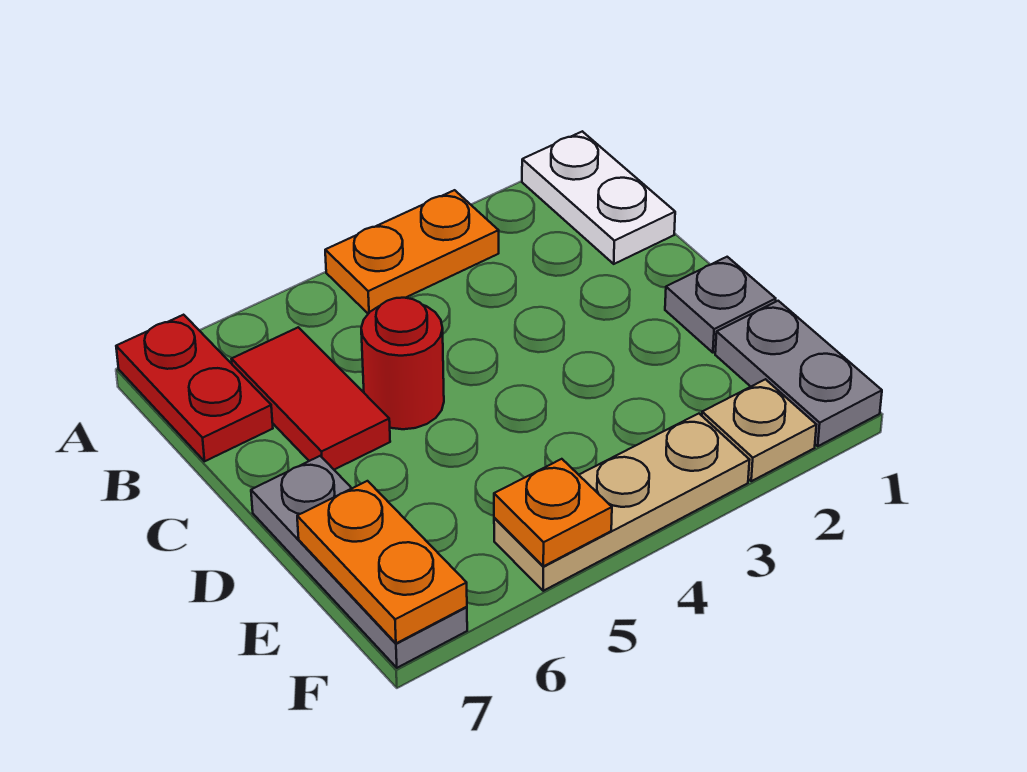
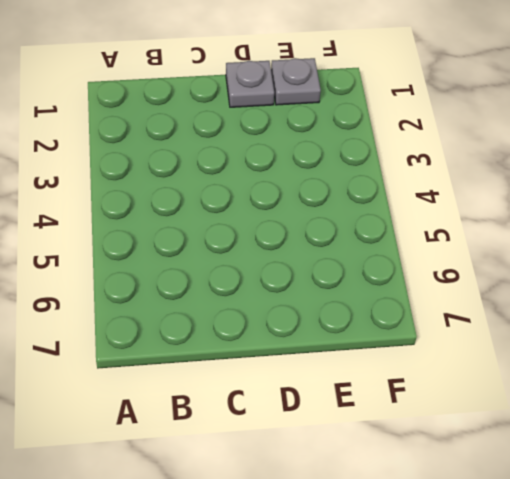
grey plate E1 level 1 -> grey plate E1:F1 level 1
none -> white plate A1:B1 level 1
none -> orange plate A3:A4 level 1
none -> red plate A7:B7 level 1

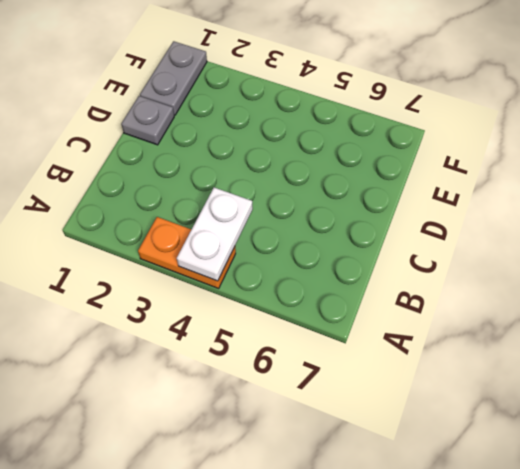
white plate A4:B4 level 2 -> white plate A1:B1 level 1
none -> red plate A7:B7 level 1
none -> red tile B6:C6 level 1
none -> red round brick C5 level 1

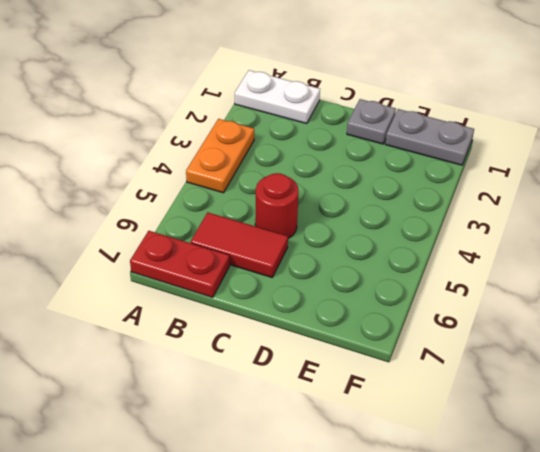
none -> grey plate D7:F7 level 1
none -> tan plate F2 level 1
none -> tan plate F3:F5 level 1

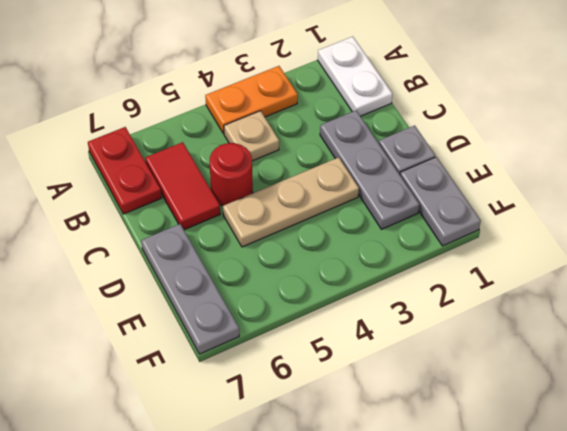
tan plate B4 level 1 -> tan plate F2 level 1
grey plate C2:E2 level 1 -> none
tan plate D3:D5 level 1 -> tan plate F3:F5 level 1
none -> orange plate E7:F7 level 2
none -> orange plate F5 level 2

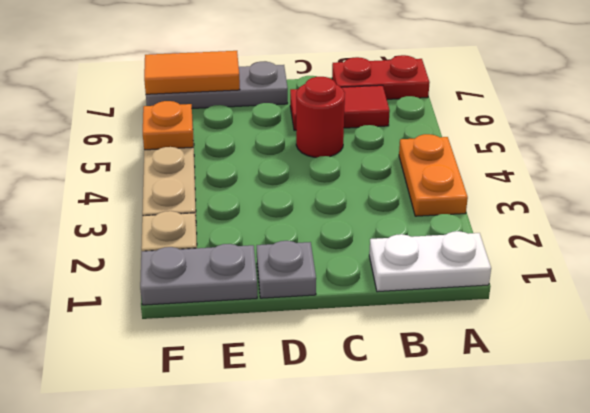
orange tile E7:F7 level 2 -> orange plate E7:F7 level 2

